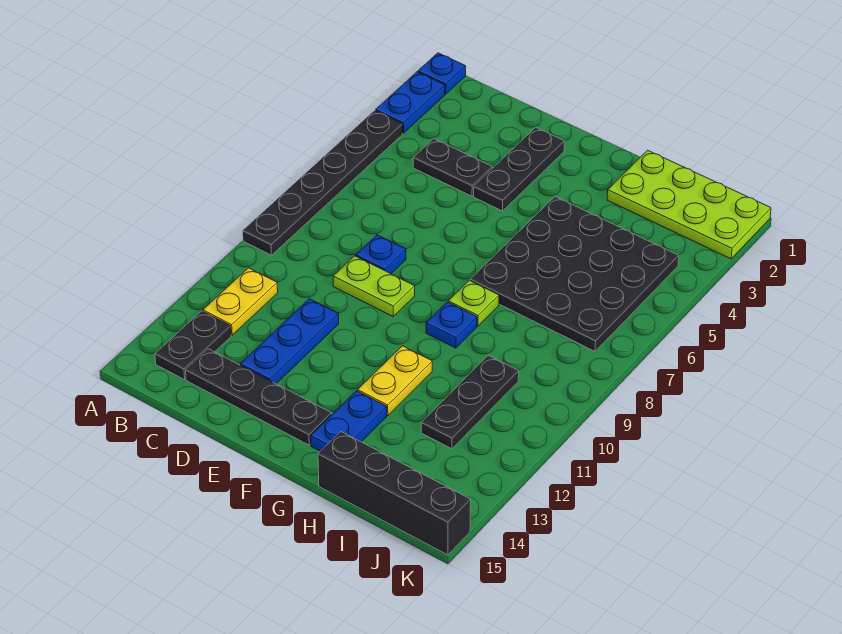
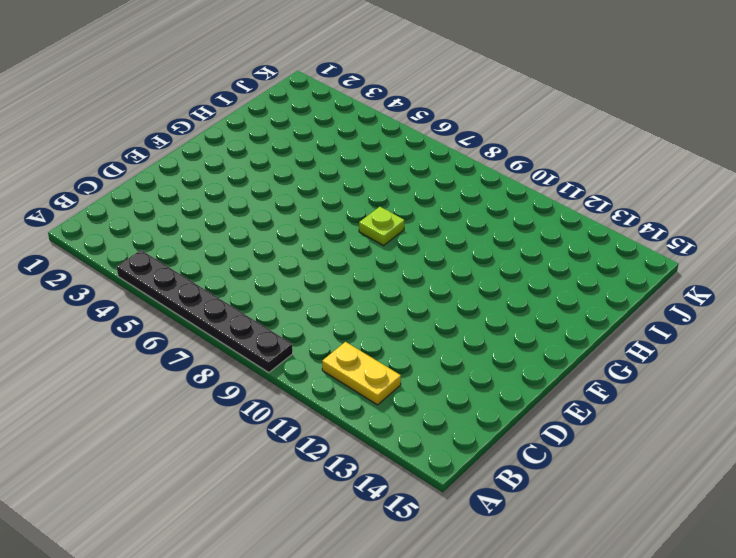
none -> blue plate A1 level 1
none -> blue plate A2:A3 level 1
none -> black plate B13:B14 level 1

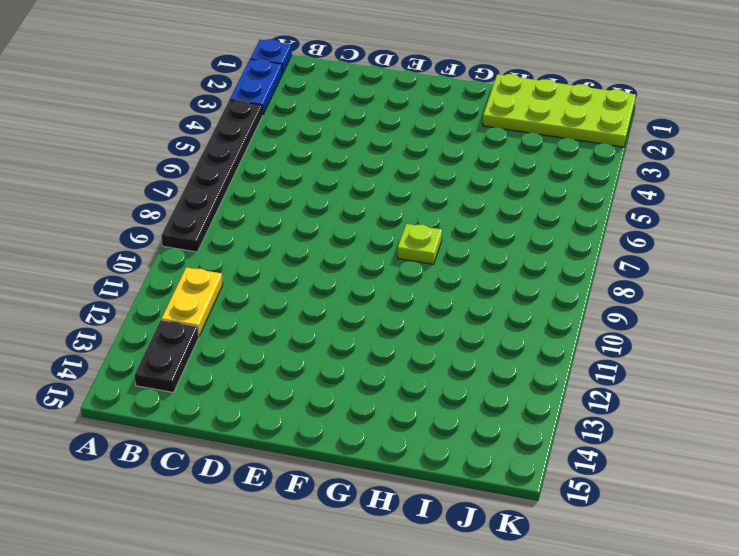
none -> black plate C4:D4 level 1
none -> black plate C14:F14 level 1
none -> blue plate D8 level 1

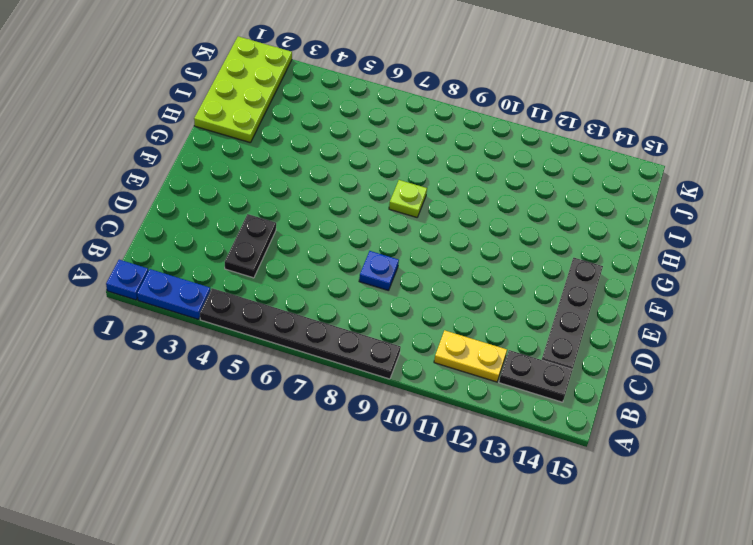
none -> lime plate D9:E9 level 1
none -> blue plate D11:D13 level 1
none -> black plate E2:E4 level 1

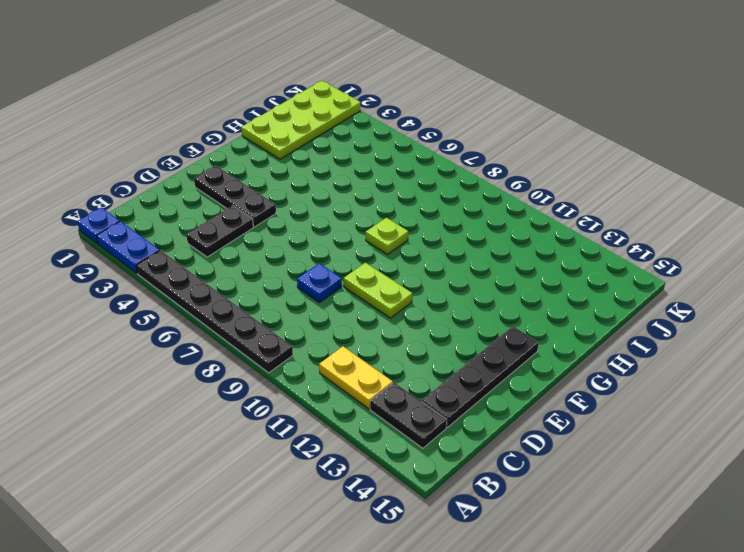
lime plate E9:E10 level 1 -> lime plate D9:E9 level 1
none -> blue plate D11:D13 level 1
none -> black plate G4:J7 level 1
none -> blue plate G9 level 1

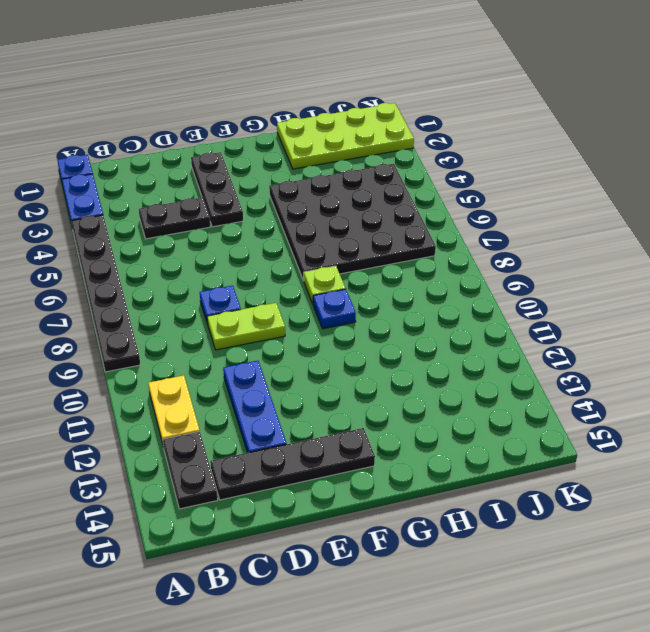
none -> yellow plate G11:G12 level 1
none -> blue plate G13:G14 level 1
none -> black brick H15:K15 level 1

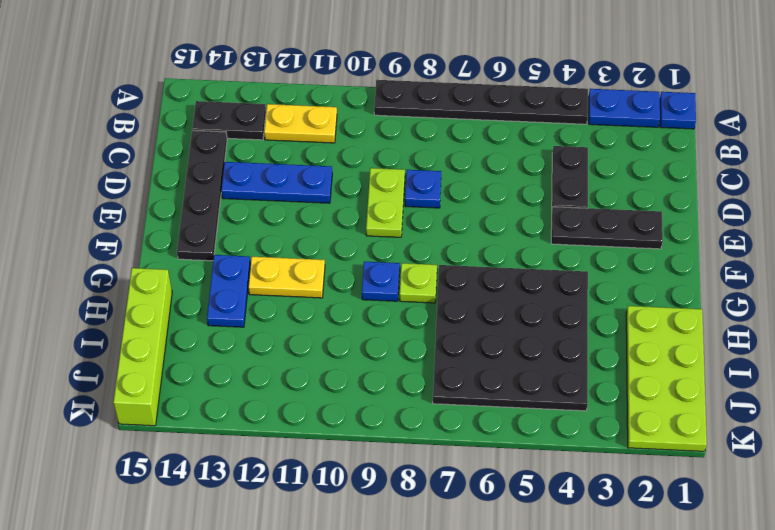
blue plate G13:H13 level 1 -> blue plate G13:G14 level 1
lime brick H15:K15 level 1 -> black brick H15:K15 level 1
none -> black plate I10:I12 level 1

